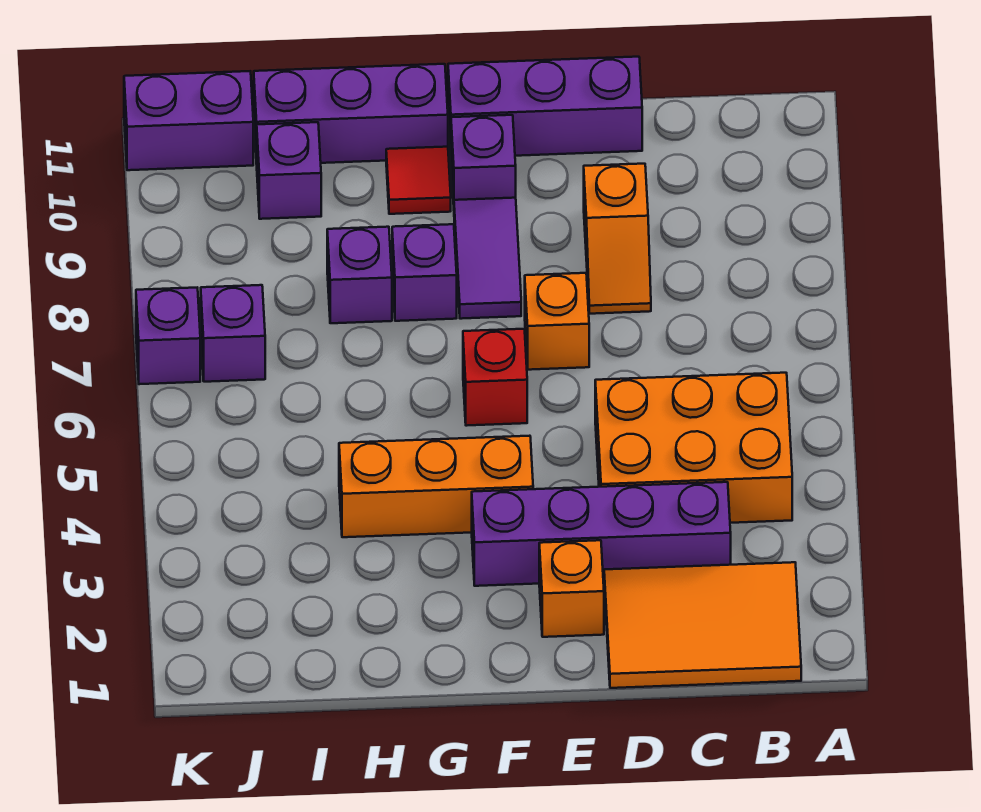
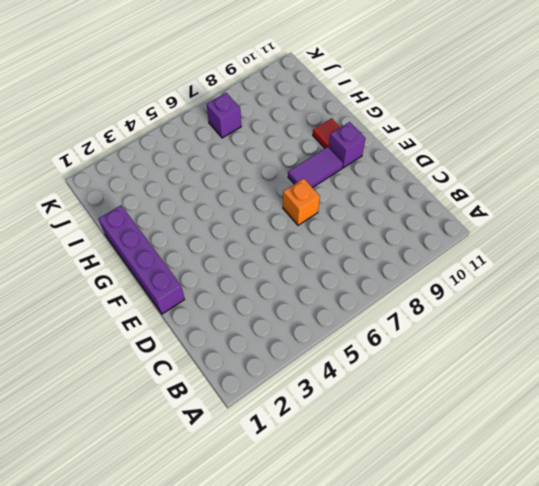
purple brick E1:H1 level 1 -> purple brick C3:F3 level 1
none -> orange tile B1:D2 level 1
none -> orange brick B4:D5 level 1
none -> orange slope D8:D9 level 1 top 9

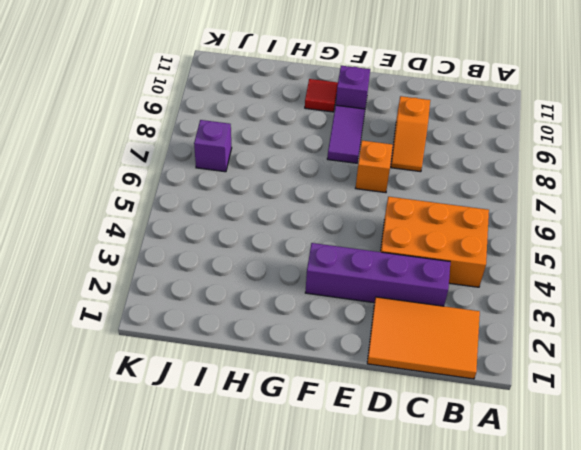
none -> purple brick D11:F11 level 1
none -> orange brick E2 level 1
none -> orange brick F4:H4 level 1

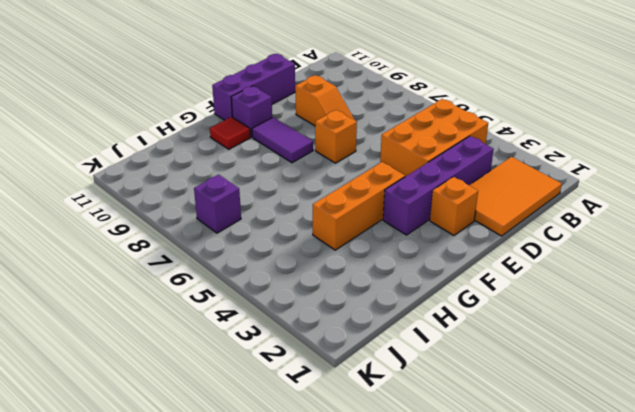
none -> red brick F6 level 1
none -> purple brick G8 level 1
none -> purple brick G11:I11 level 1

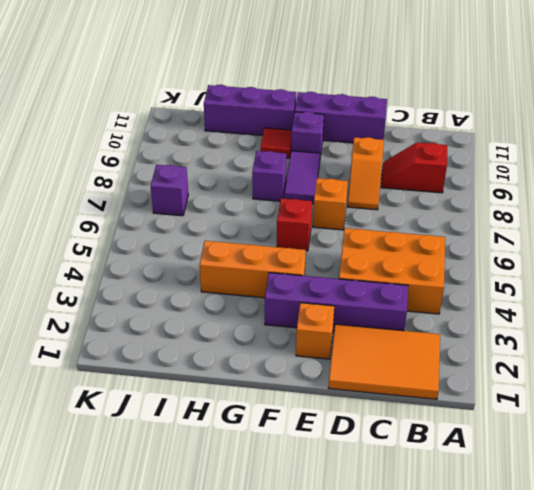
red slope B9:C9 level 1 top B -> none
none -> purple brick H8 level 1
none -> purple brick I10 level 1
none -> purple brick J11:K11 level 1

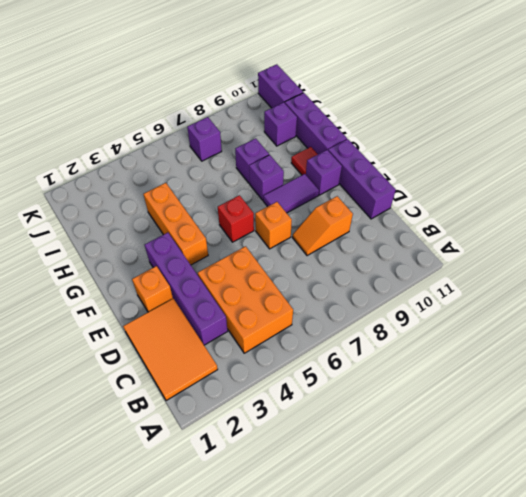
none -> purple brick K7 level 1

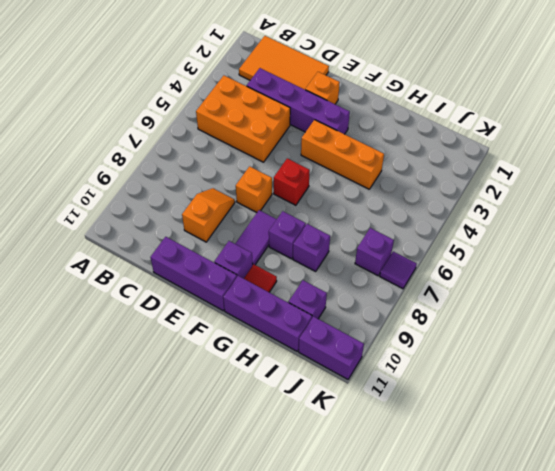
purple tile K7 level 1 -> purple brick K7 level 1

